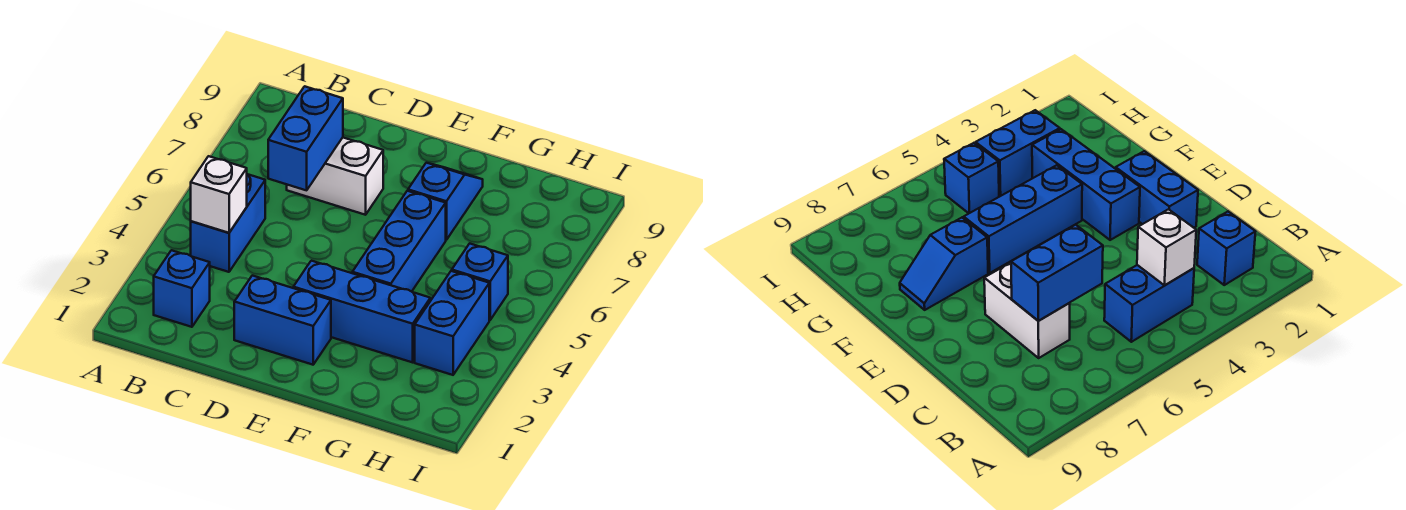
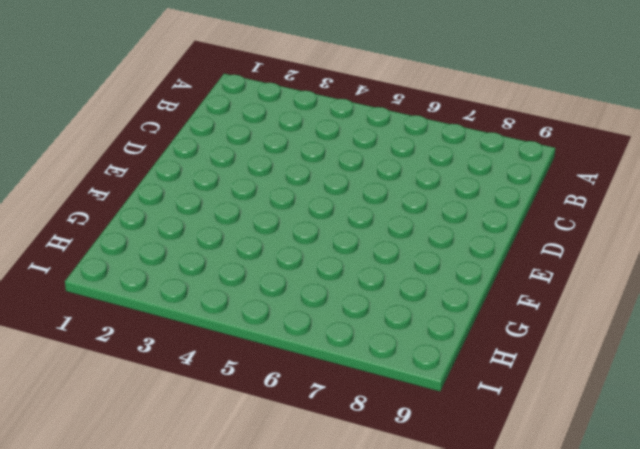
none -> blue brick B2 level 1
none -> blue brick B4:B5 level 1

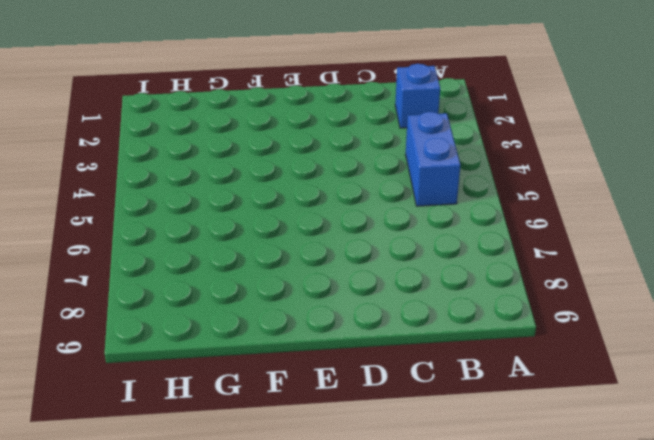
none -> white brick C7:D7 level 1
none -> blue brick D2:E2 level 1

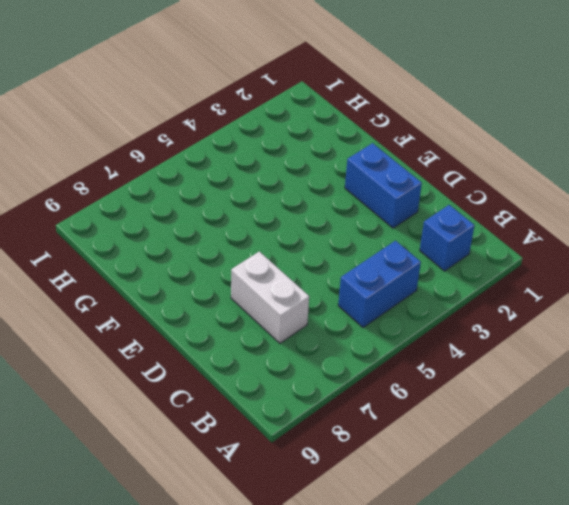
none -> blue brick E3:G3 level 1
none -> blue brick F4:F6 level 1

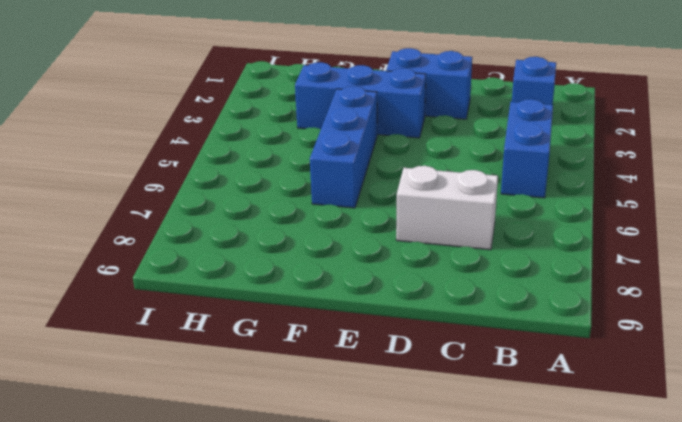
none -> blue slope F7:F8 level 1 top 7
none -> blue brick H3:H4 level 1

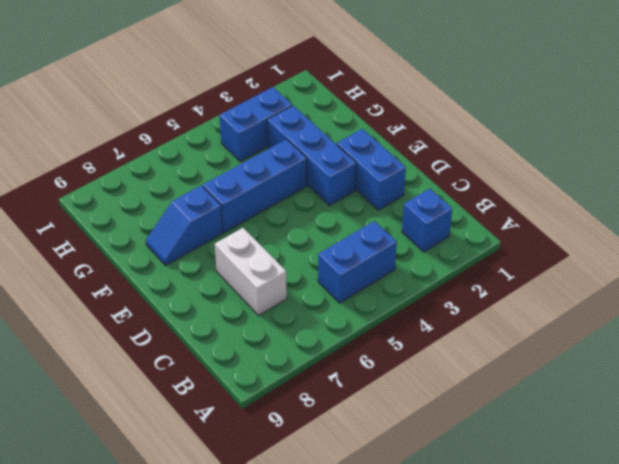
none -> blue brick H5 level 1
none -> white brick B4 level 2

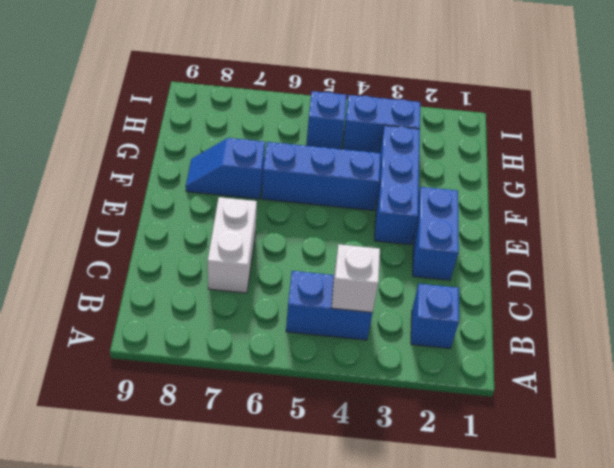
none -> blue brick C6:C7 level 2

